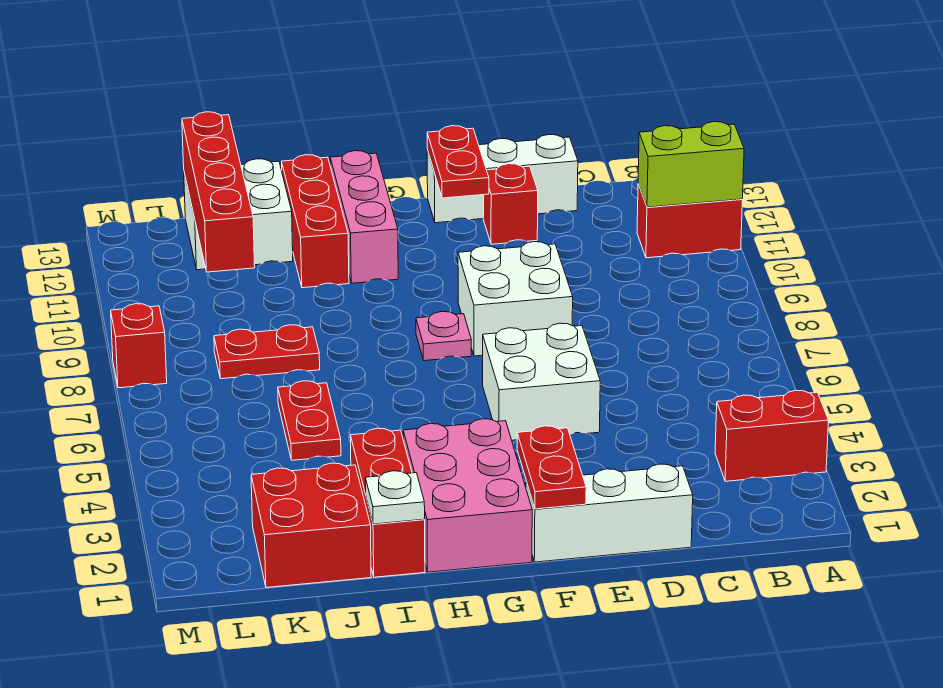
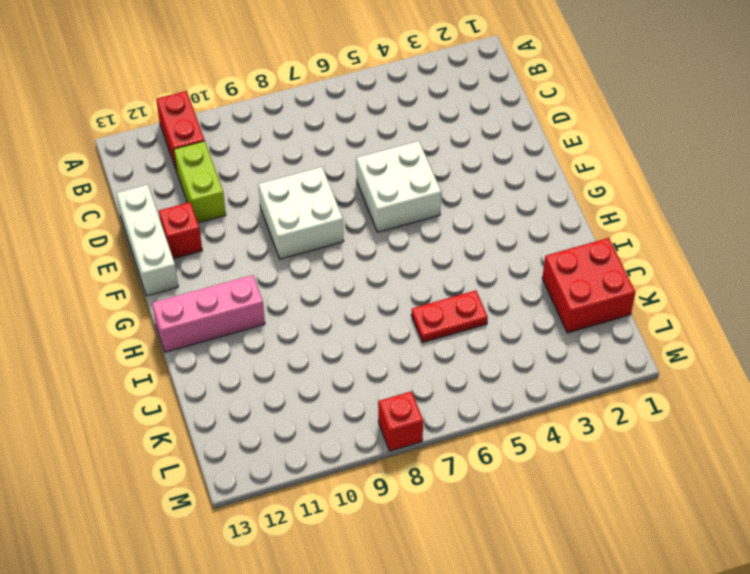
lime brick C11:D11 level 1 -> lime brick A11:B11 level 2
none -> red brick A3:B3 level 1
none -> white brick D1:F1 level 1
none -> pink brick G1:H3 level 1

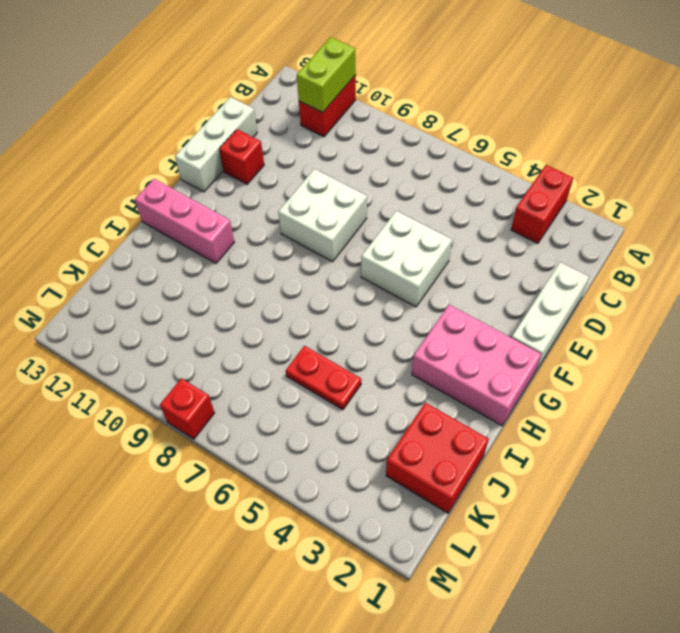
none -> pink plate G8 level 1
none -> red brick I1:I3 level 1
none -> red brick I11:I13 level 1

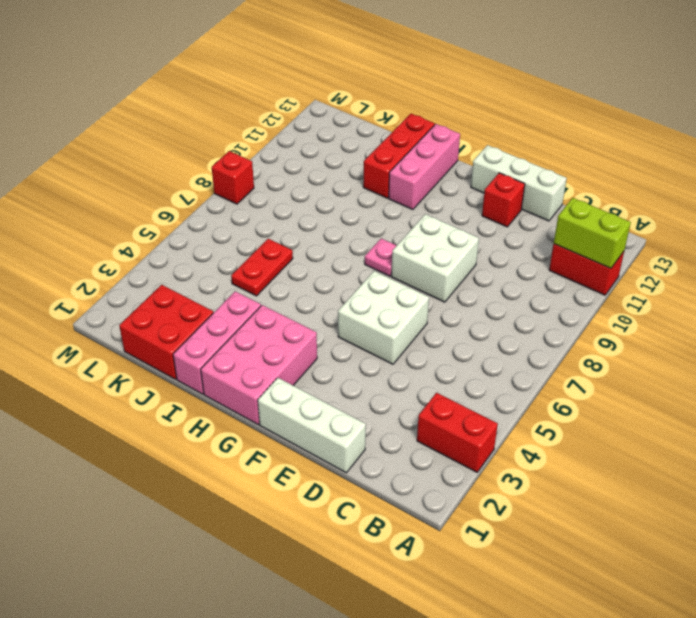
pink brick I1:I3 level 1 -> red brick I1:I3 level 1
none -> red plate J8:K8 level 1
none -> white brick J12:K13 level 1
none -> red plate F1:F2 level 2

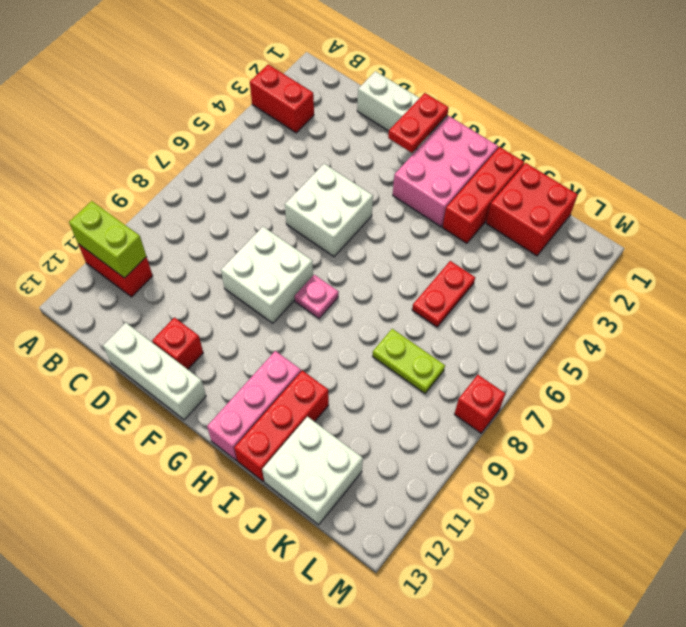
lime plate J8:K8 level 1 -> red plate J8:K8 level 1
none -> red plate F12:F13 level 2
none -> white plate I1 level 2
none -> red brick K10:K13 level 2

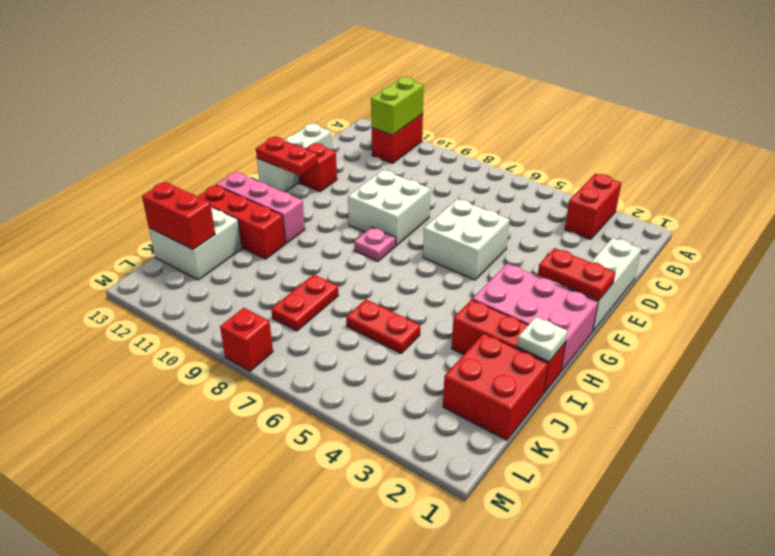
red brick K12:K13 level 2 -> red brick K10:K13 level 2

